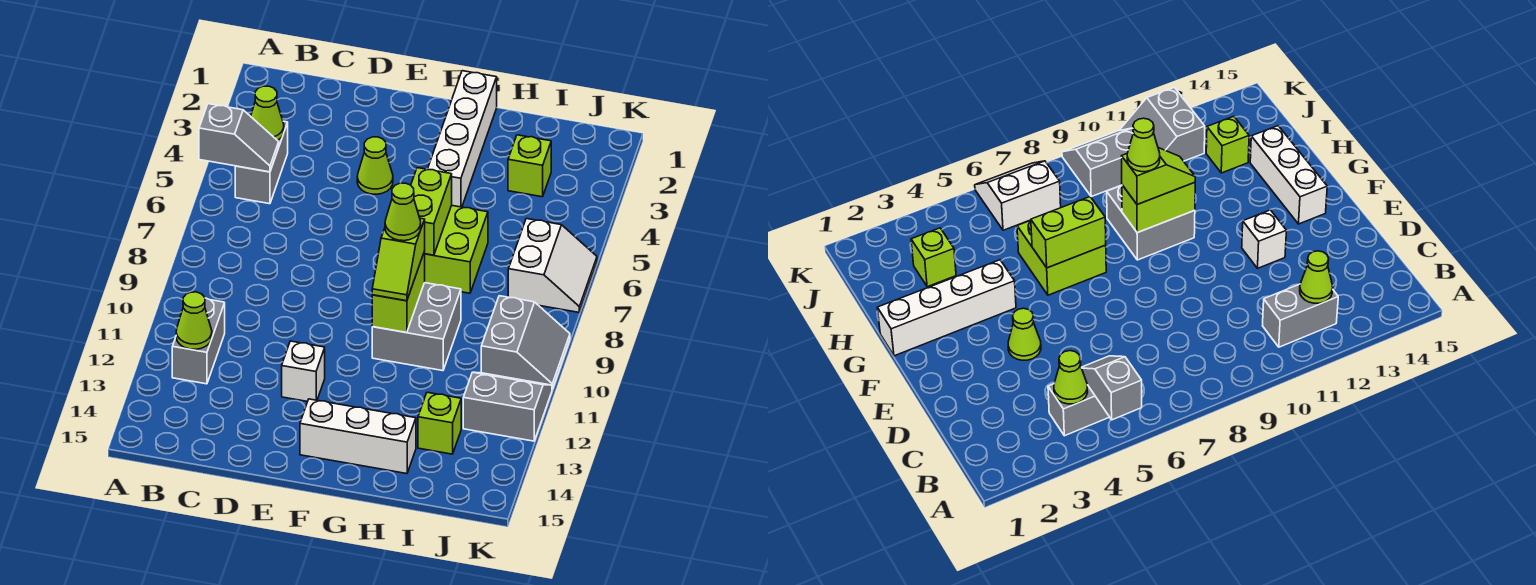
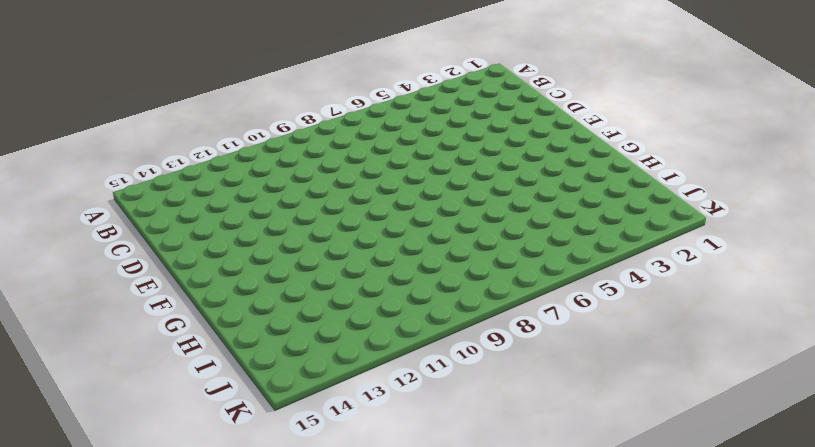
none -> grey brick B4:B5 level 1
none -> grey brick B11:B12 level 1
none -> lime cone E4 level 1

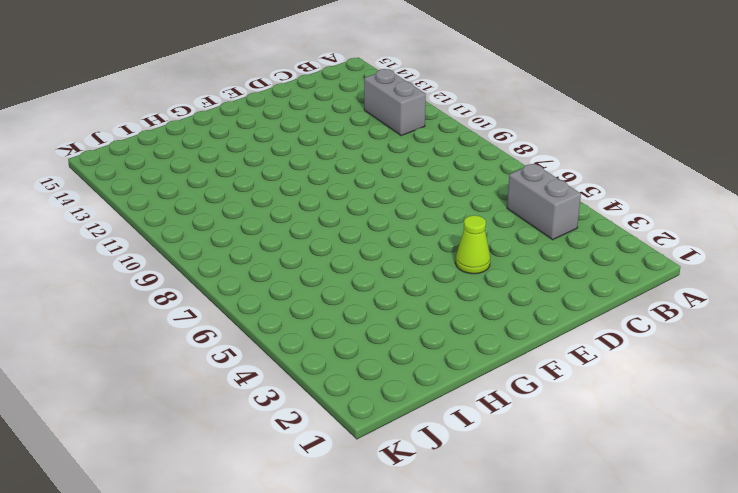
none -> white brick E12 level 1
none -> white brick F14:H14 level 1
none -> white brick G1:G4 level 1

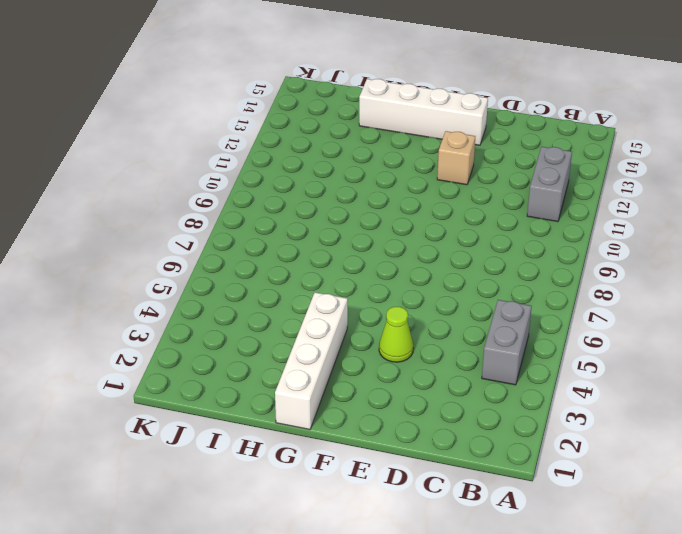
tan brick E12 level 1 -> white brick E12 level 1
white brick E14:H14 level 1 -> white brick F14:H14 level 1
none -> lime brick G6:H7 level 1
none -> grey brick G9:H10 level 1
none -> lime brick I3 level 1

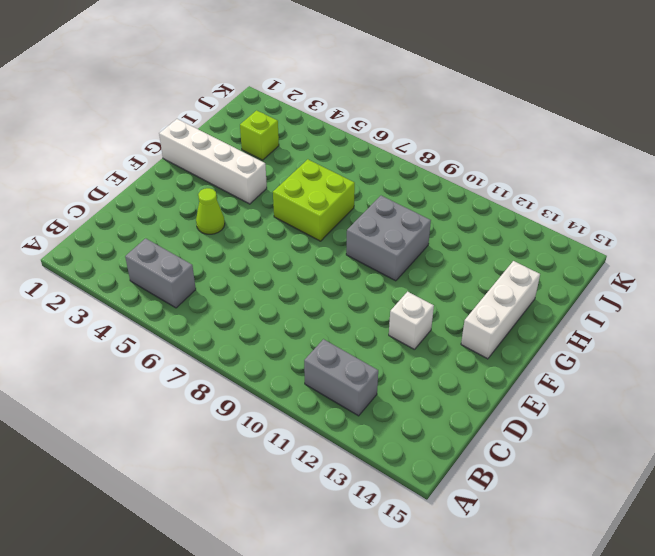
none -> lime brick I13 level 1
none -> white slope J6:K7 level 1 top J
none -> grey slope J9:K10 level 1 top J

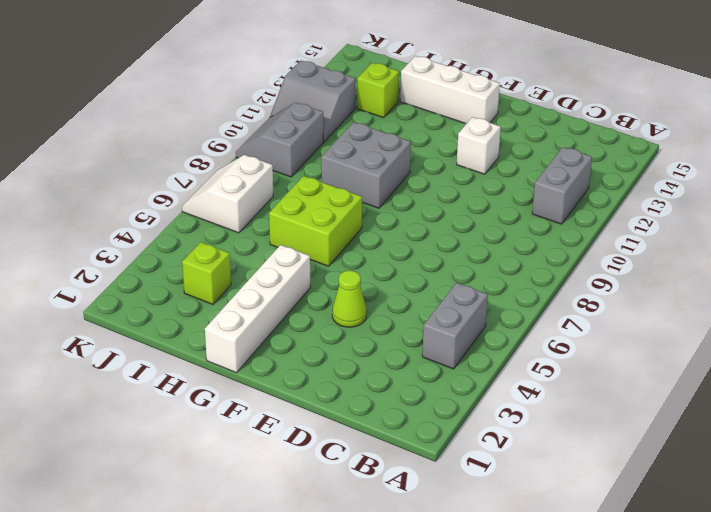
none -> grey slope A5:B5 level 2 top A
none -> lime cone B4 level 2
none -> lime cone B12 level 2

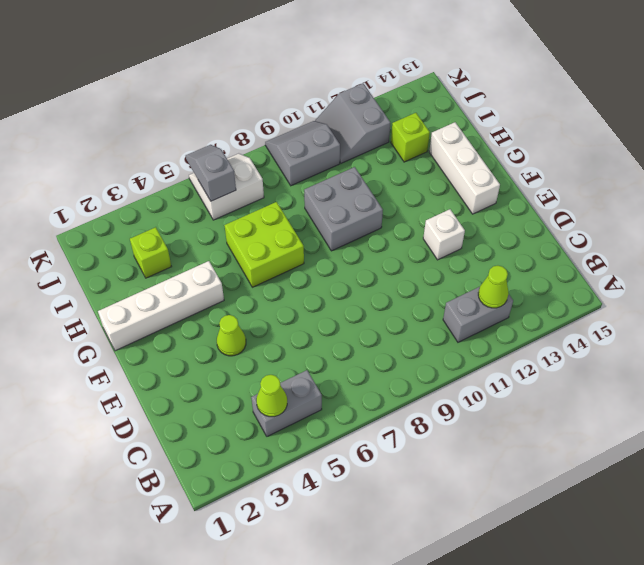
grey slope J6:K6 level 2 top J -> grey slope A5:B5 level 2 top A
none -> lime brick G6:G7 level 2
none -> lime brick G9:G10 level 2
none -> lime slope G9:G10 level 3 top 9

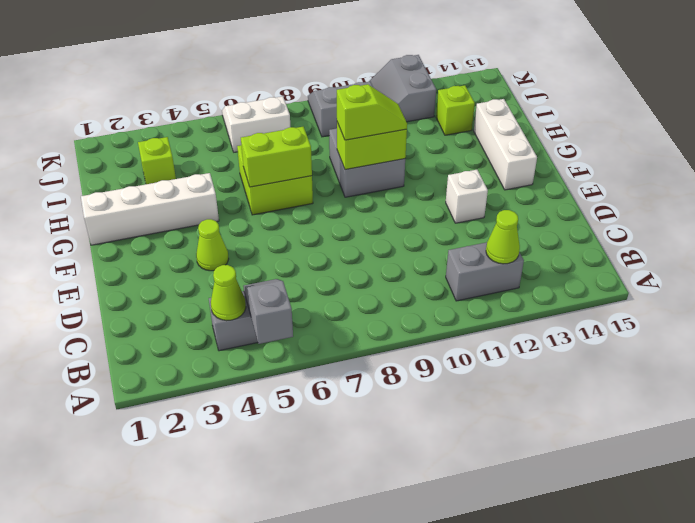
none -> lime cone G9 level 4

